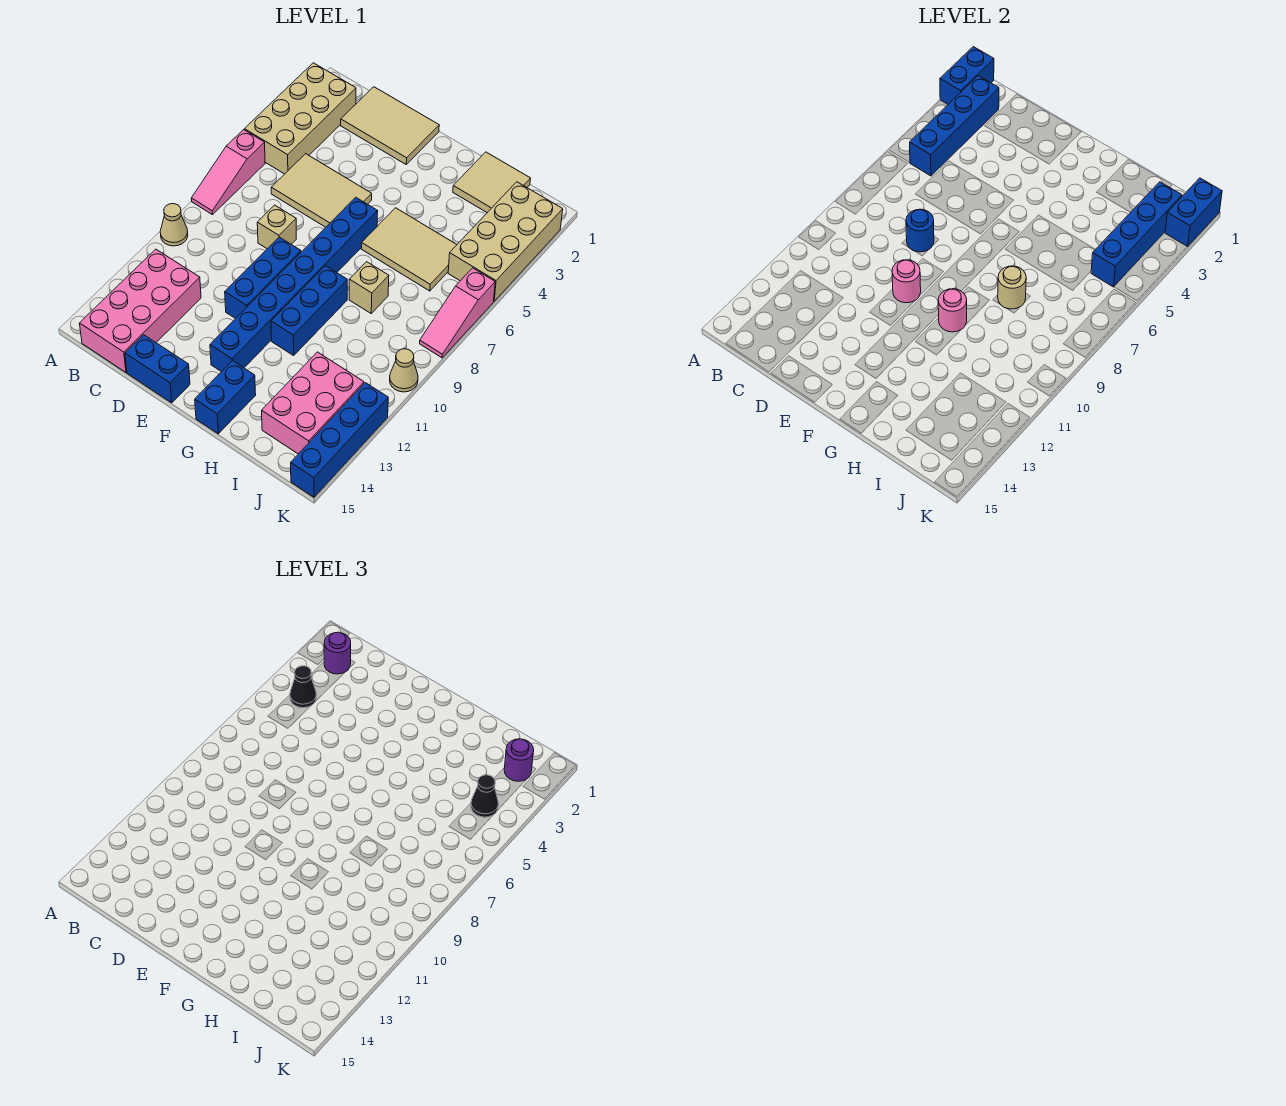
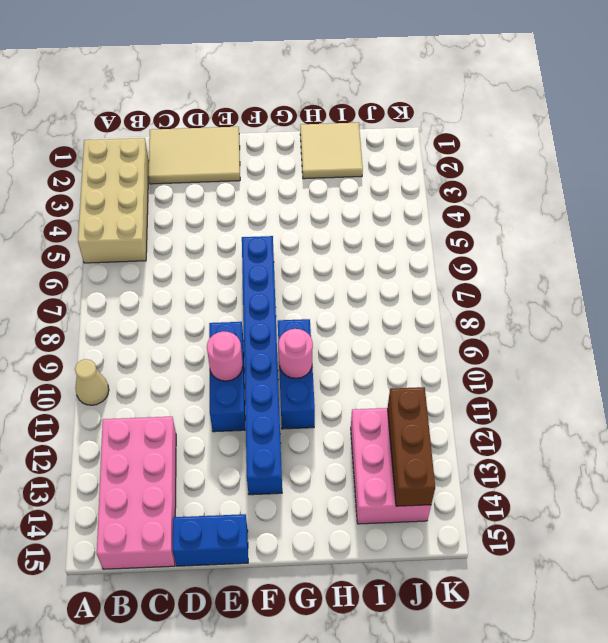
brown brick J12:J14 level 2 -> none
none -> pink slope A6:A8 level 1 top 6
none -> tan tile C5:E6 level 1
none -> tan brick D8 level 1
none -> tan tile G5:I6 level 1

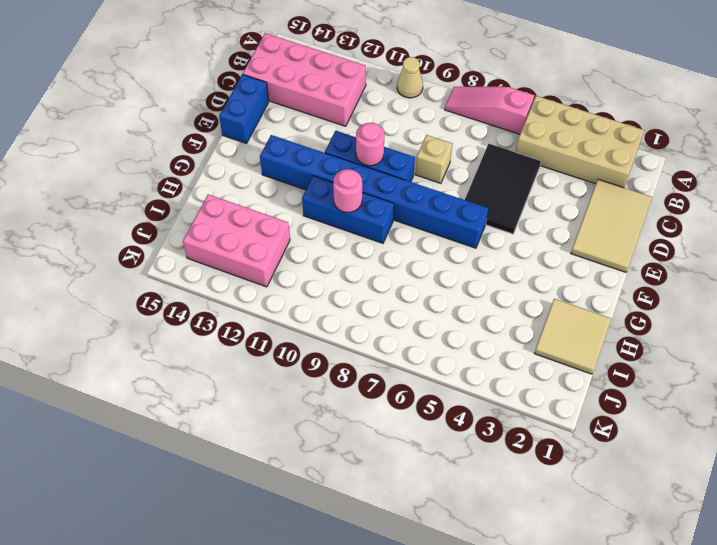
black tile C5:E6 level 1 -> tan tile C5:E6 level 1
none -> tan tile G5:I6 level 1
none -> blue brick G14:G15 level 1
none -> tan brick H8 level 1
none -> tan brick J2:K5 level 1

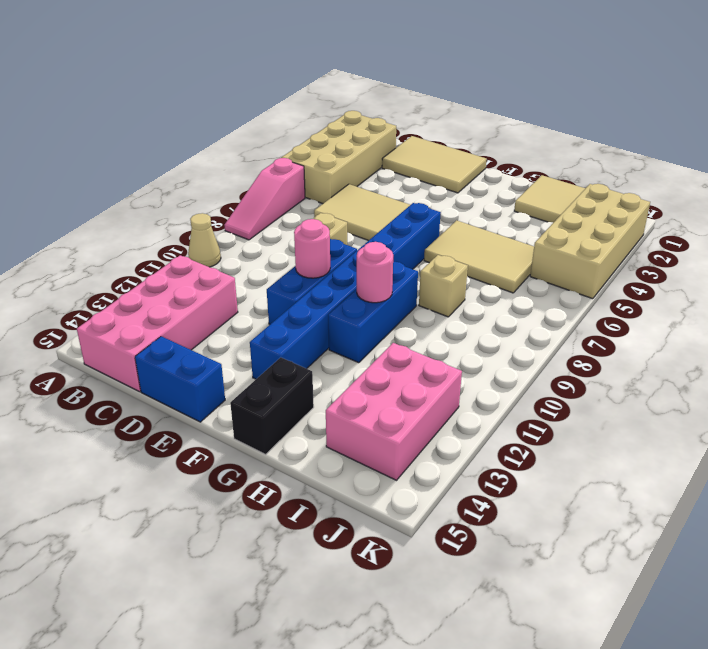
black brick G14:G15 level 1 -> blue brick G14:G15 level 1
none -> pink slope K6:K8 level 1 top 6
none -> tan cone K10 level 1
none -> blue brick K12:K15 level 1
none -> blue brick A1:A2 level 2

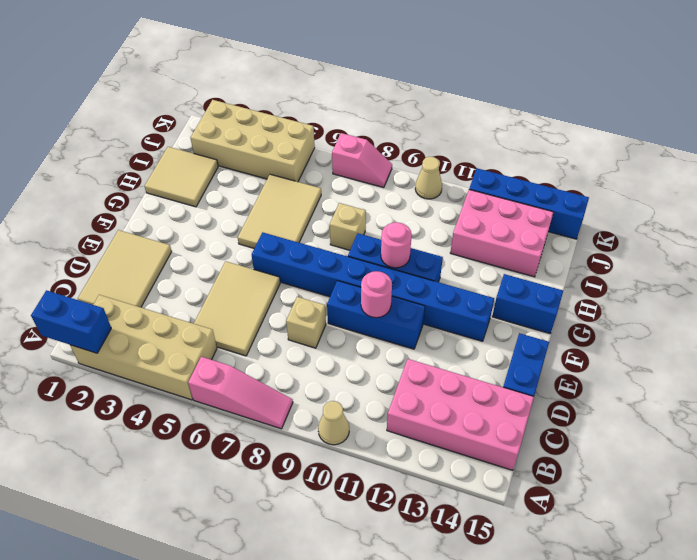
pink slope K7:K8 level 1 top 7 -> pink slope K6:K8 level 1 top 6
none -> blue brick B2:B5 level 2
none -> blue round brick D8 level 2
none -> tan round brick H8 level 2
none -> blue brick J2:J5 level 2

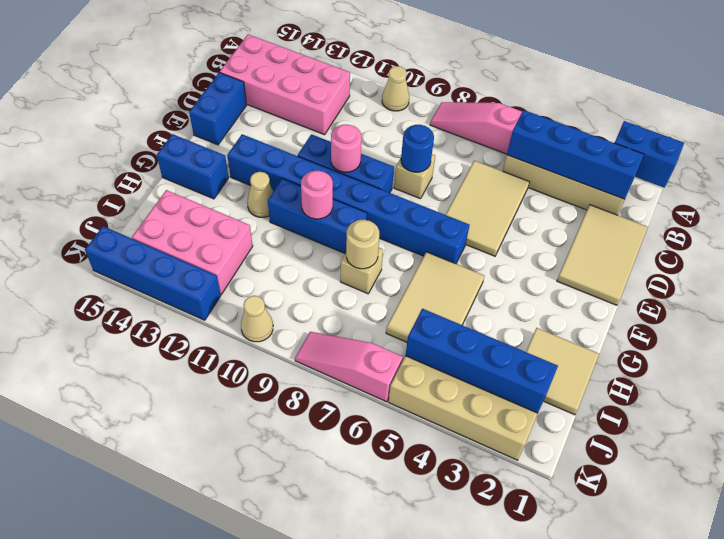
tan cone G12 level 1 -> none
none -> blue brick K1:K2 level 2
none -> purple round brick B2 level 3
none -> black cone B4 level 3
none -> purple round brick J2 level 3

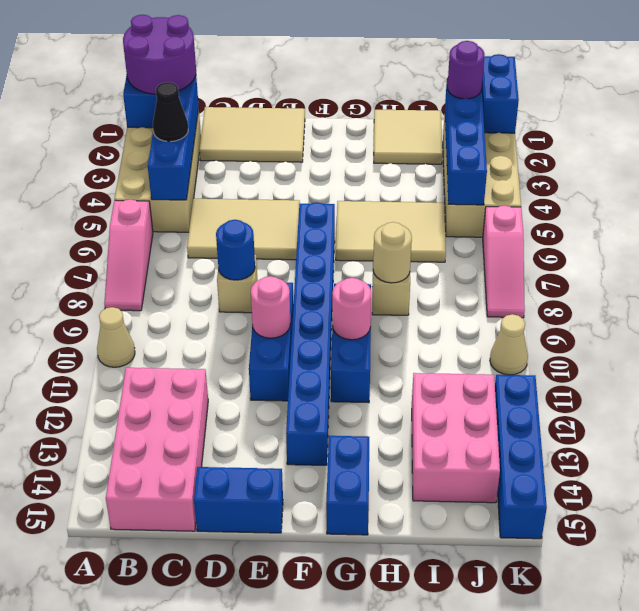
purple round brick A1:B2 level 3 -> purple round brick B2 level 3
none -> black cone J4 level 3

